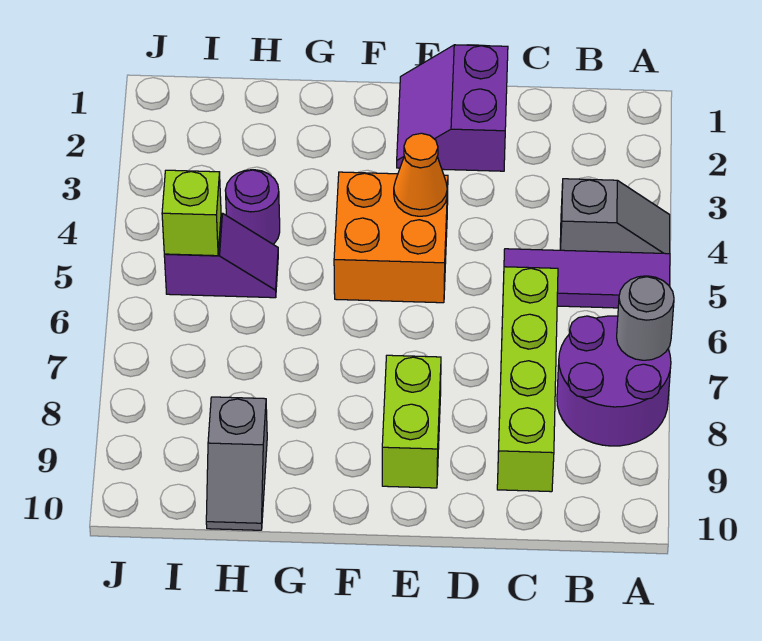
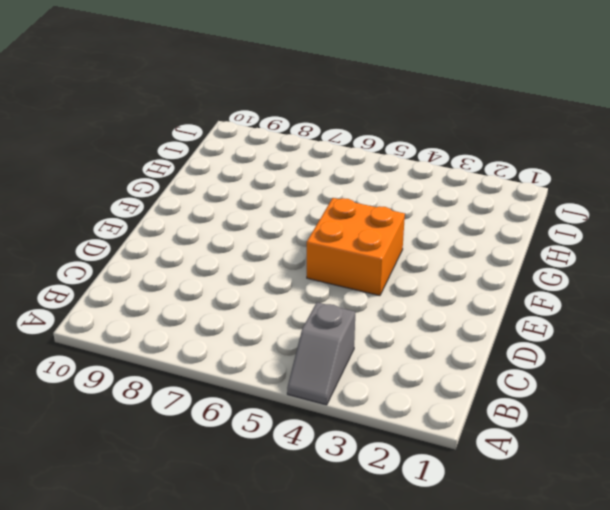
none -> purple tile A5:C5 level 1
none -> purple round brick A7:B8 level 1
none -> lime brick C6:C9 level 1

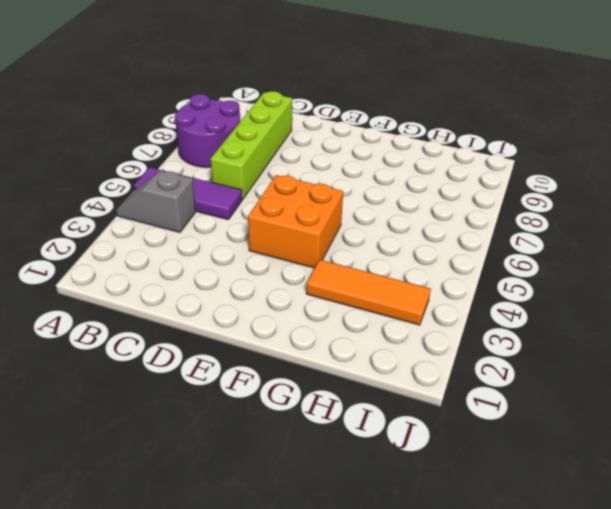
orange tile G3:I3 level 1 -> none
none -> purple slope D1:E2 level 1 top D
none -> lime brick E8:E9 level 1
none -> purple round brick H4 level 1

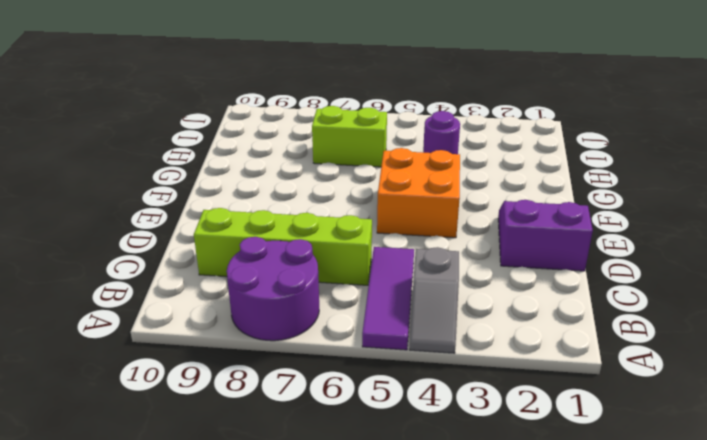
lime brick H6:H7 level 1 -> lime brick E8:E9 level 1
none -> purple slope H5:I5 level 1 top I
none -> grey slope H9:H10 level 1 top 9
none -> grey round brick A7 level 2

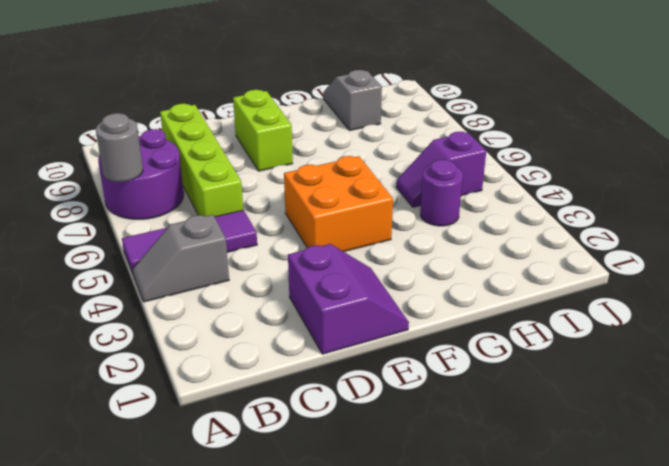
none -> orange cone E4 level 2
none -> lime brick I5 level 2

